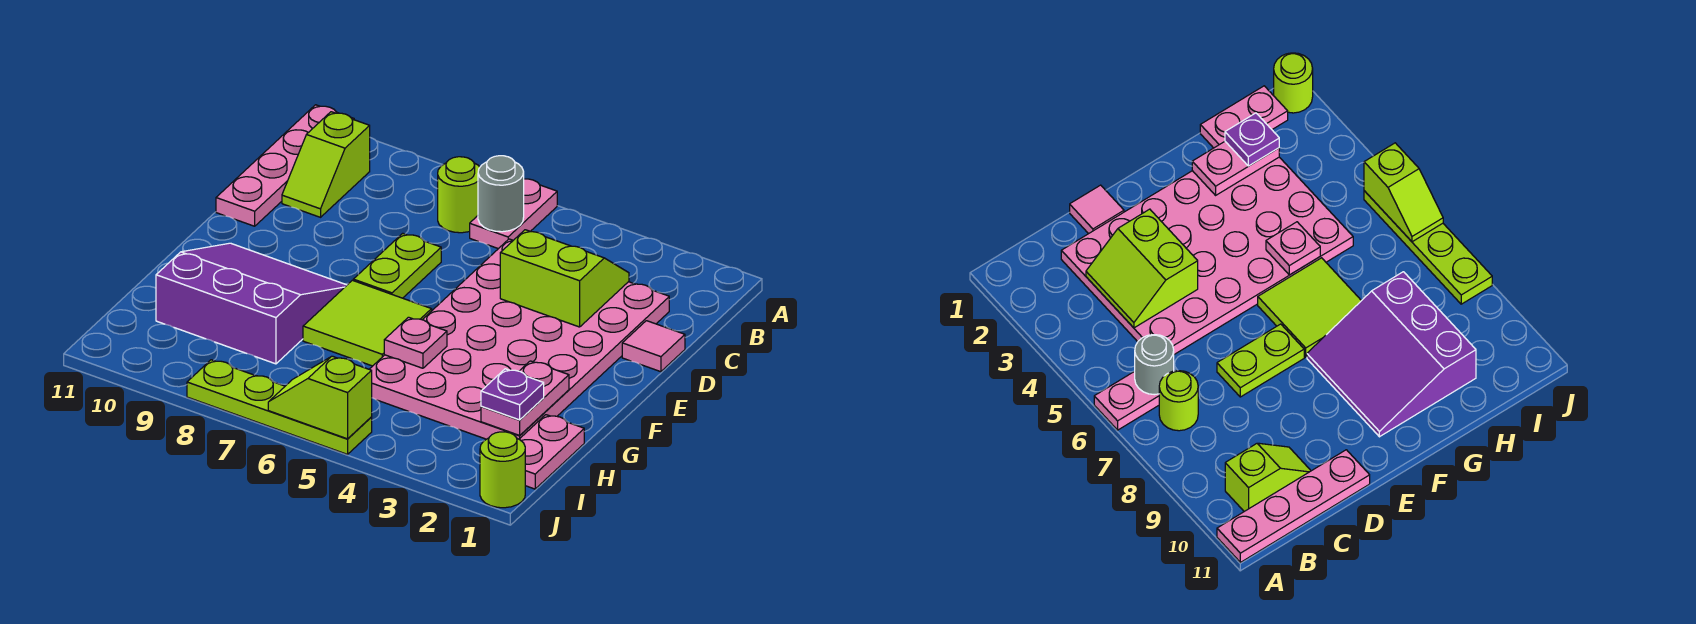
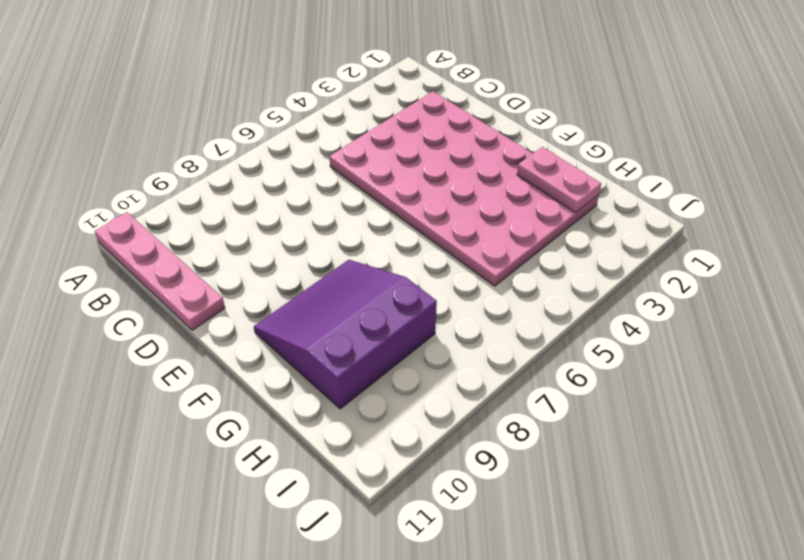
none -> pink plate A6:B6 level 1
none -> lime round brick B7 level 1
none -> lime slope B10:C10 level 1 top B

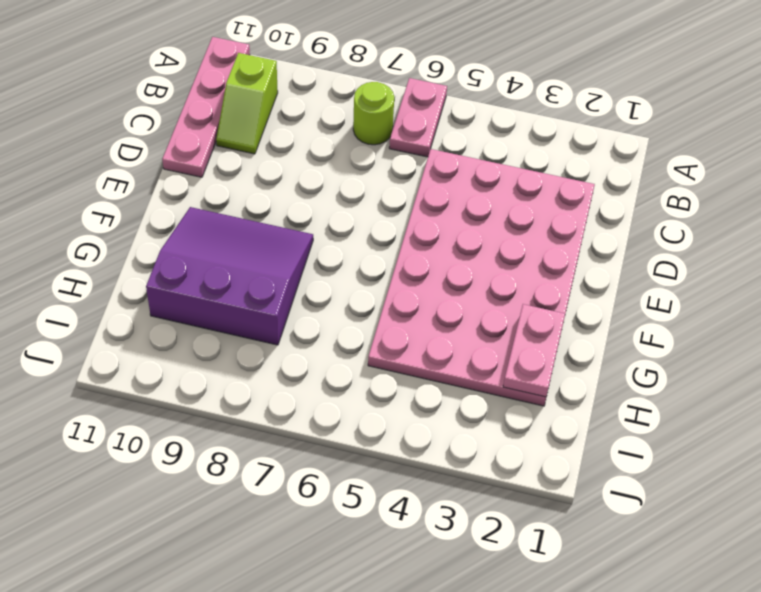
none -> pink tile D1 level 1
none -> lime plate D7:E7 level 1
none -> lime tile F6:G7 level 1

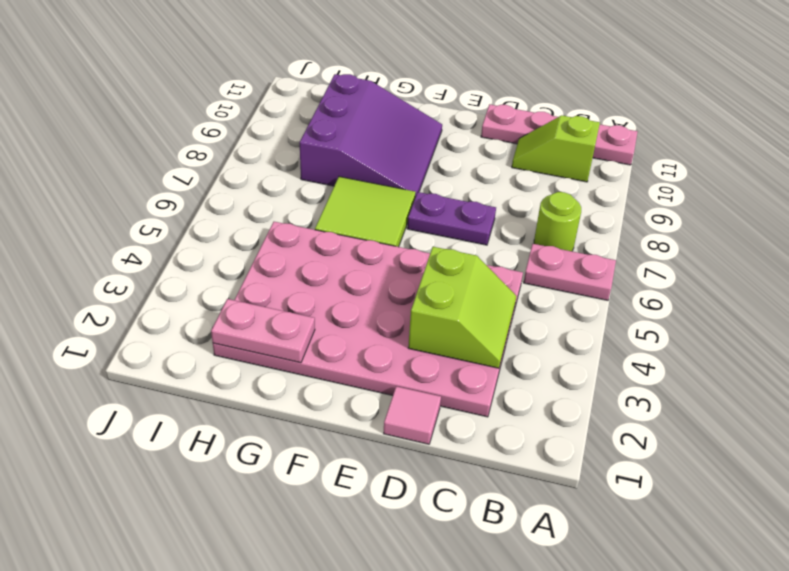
purple plate D7:E7 level 1 -> lime plate D7:E7 level 1
none -> pink plate H1:I1 level 1
none -> lime round brick J1 level 1
none -> lime plate J5:J8 level 1

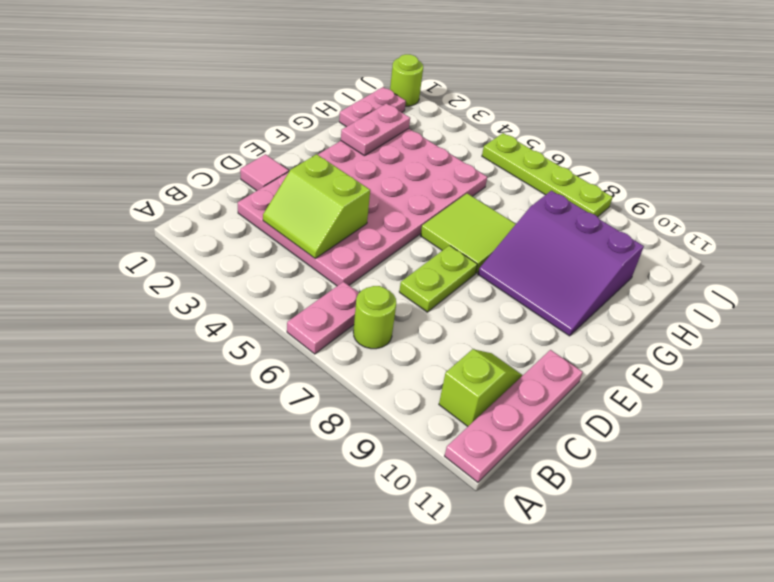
none -> grey round brick B6 level 2
none -> pink plate G5 level 2
none -> lime slope J5:J6 level 2 top 5

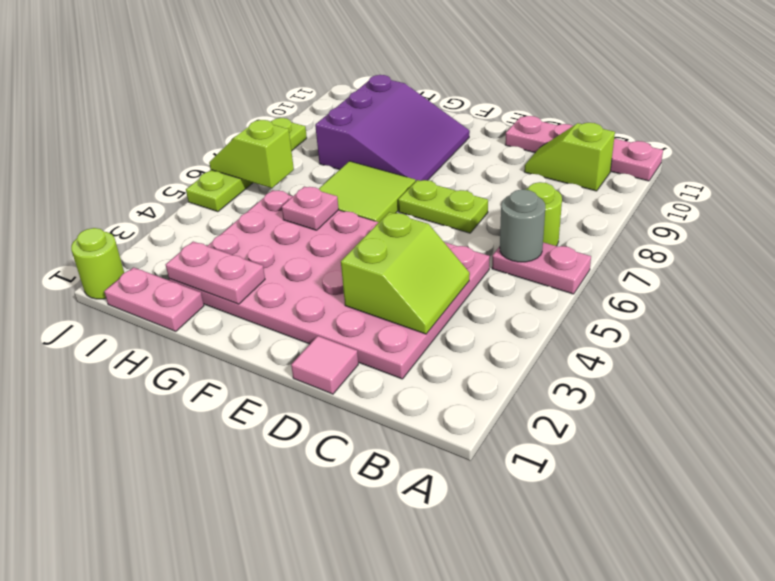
lime slope I6:J6 level 2 top I -> lime slope J5:J6 level 2 top 5
none -> purple plate H2 level 3

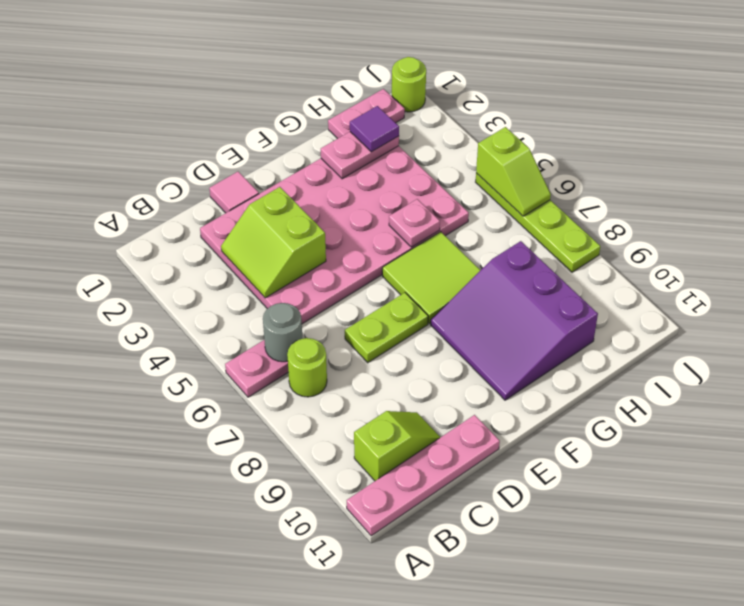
purple tile H2 level 3 -> purple plate H2 level 3

